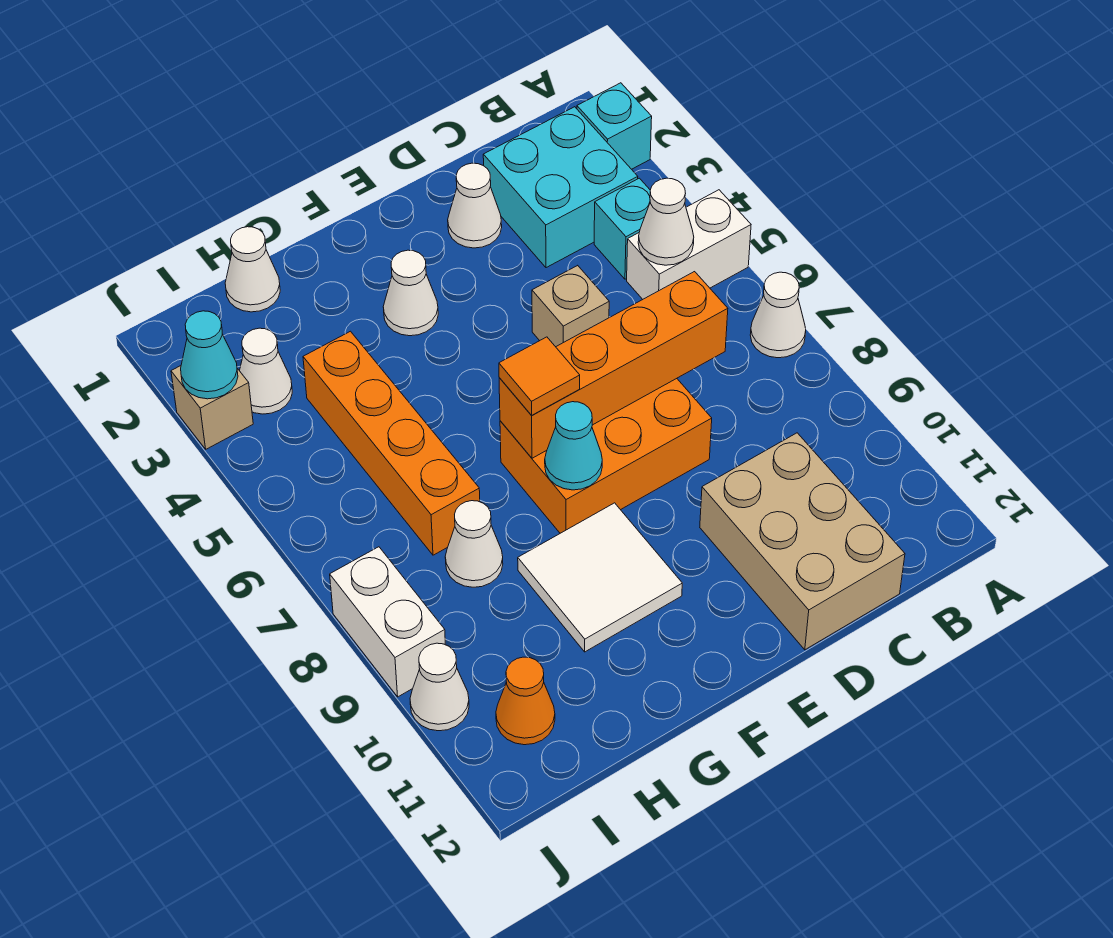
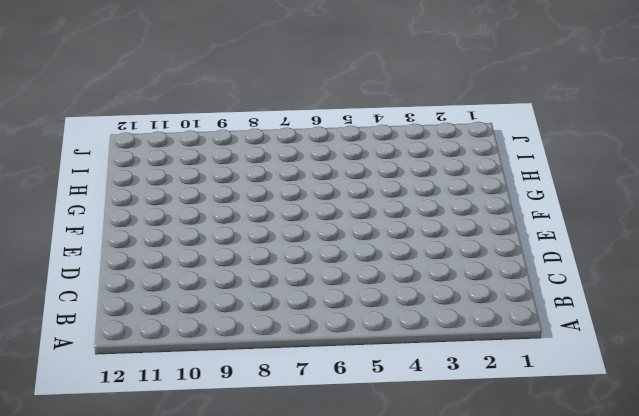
none -> cyan brick A2 level 1
none -> white brick A5:B5 level 1
none -> white cone A7 level 1

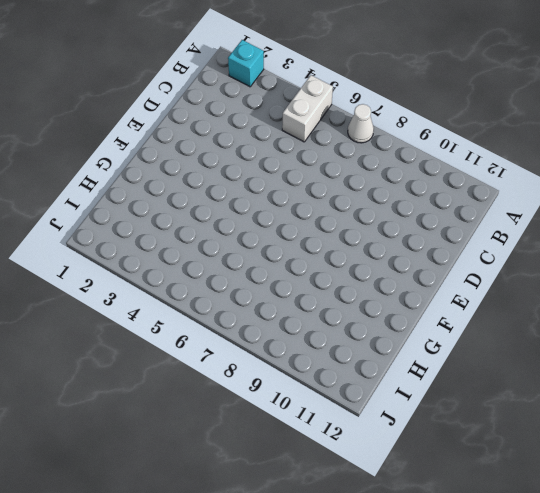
none -> cyan brick B2:C3 level 1
none -> cyan brick B4 level 1
none -> tan brick C10:D12 level 1

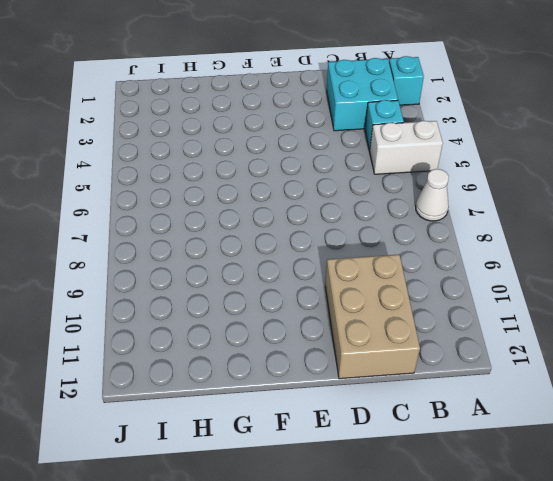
none -> white cone D2 level 1
none -> tan brick D5 level 1
none -> orange brick D7:F8 level 1

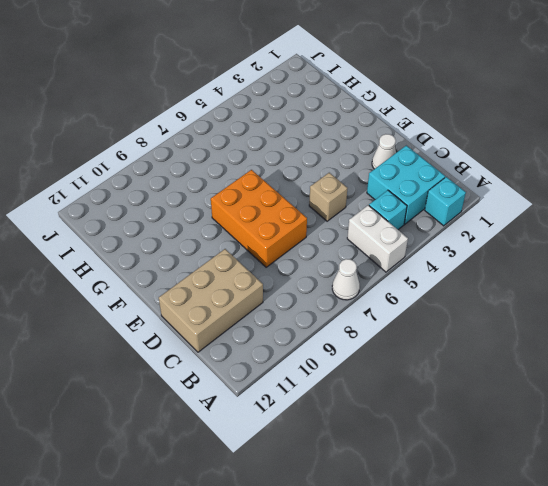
none -> white cone F3 level 1
none -> white tile F9:G10 level 1
none -> white cone H1 level 1

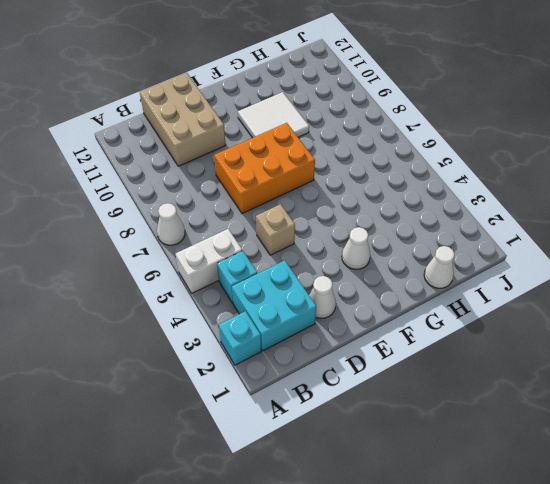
none -> orange brick H4:H7 level 1
none -> white cone H8 level 1
none -> white cone I3 level 1

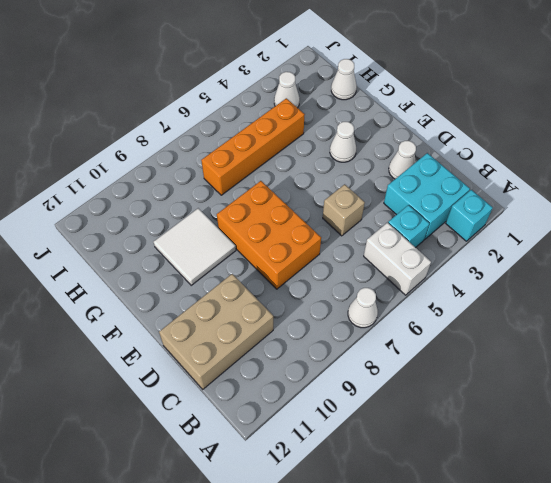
none -> white cone H8 level 1
none -> orange cone I11 level 1
none -> tan brick J3 level 1

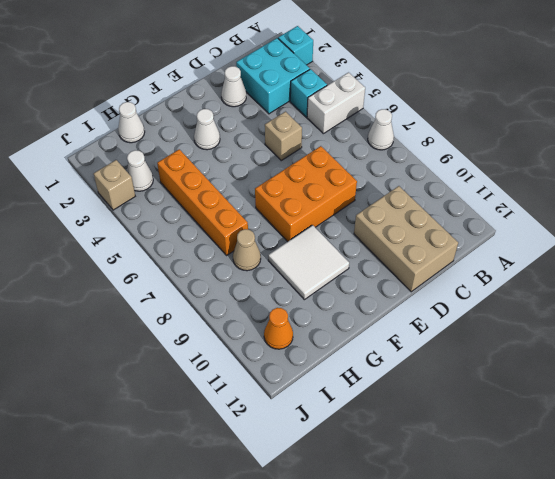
tan cone H8 level 1 -> white cone H8 level 1
none -> white brick J8:J9 level 1
none -> white cone J10 level 1
none -> white cone B5 level 2

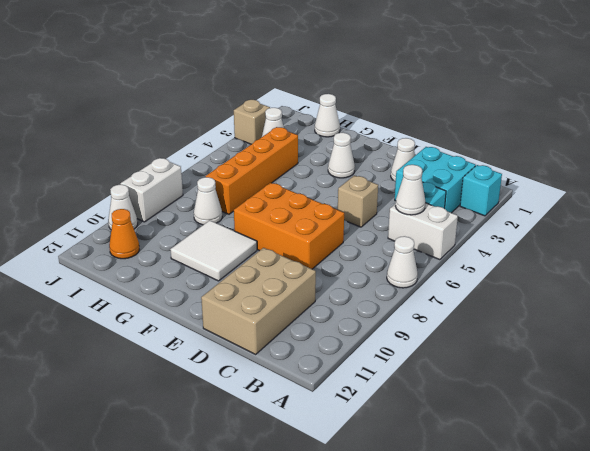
none -> orange brick C7:F7 level 2
none -> cyan cone F8 level 2
none -> cyan cone J3 level 2

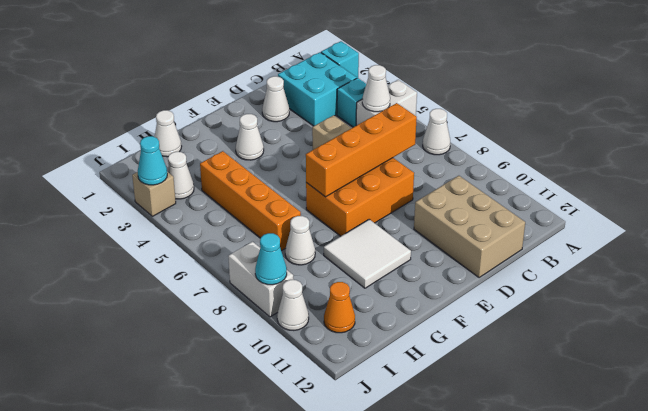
cyan cone J9 level 2 -> cyan cone F8 level 2
none -> orange tile F7 level 3

